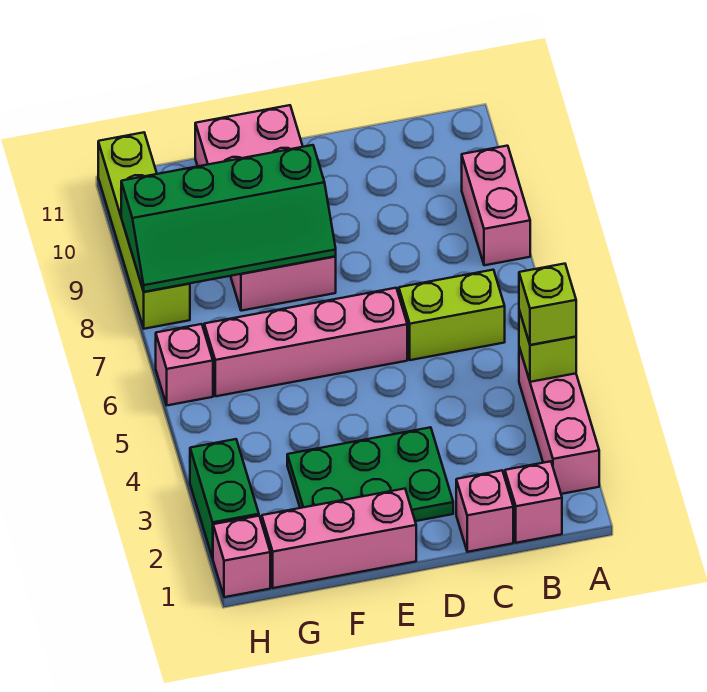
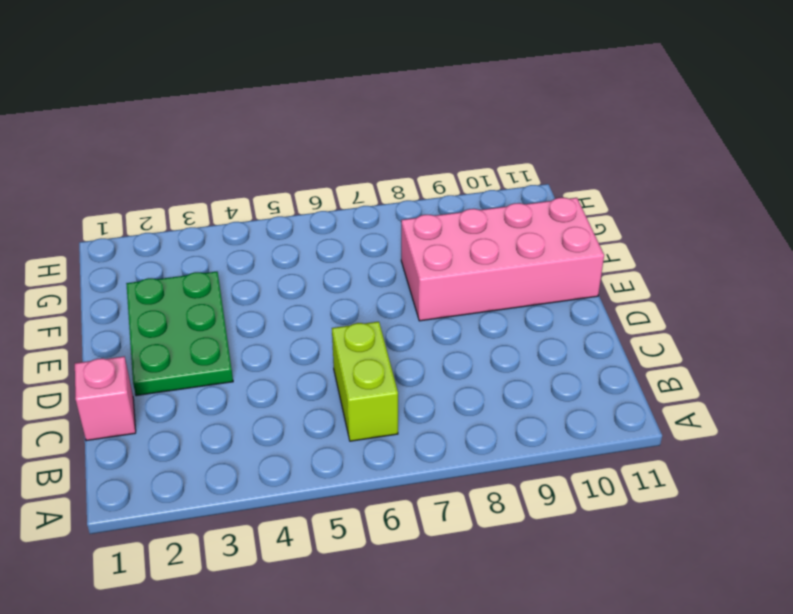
none -> pink brick A2:A4 level 1
none -> pink brick A8:A9 level 1
none -> pink brick B1 level 1

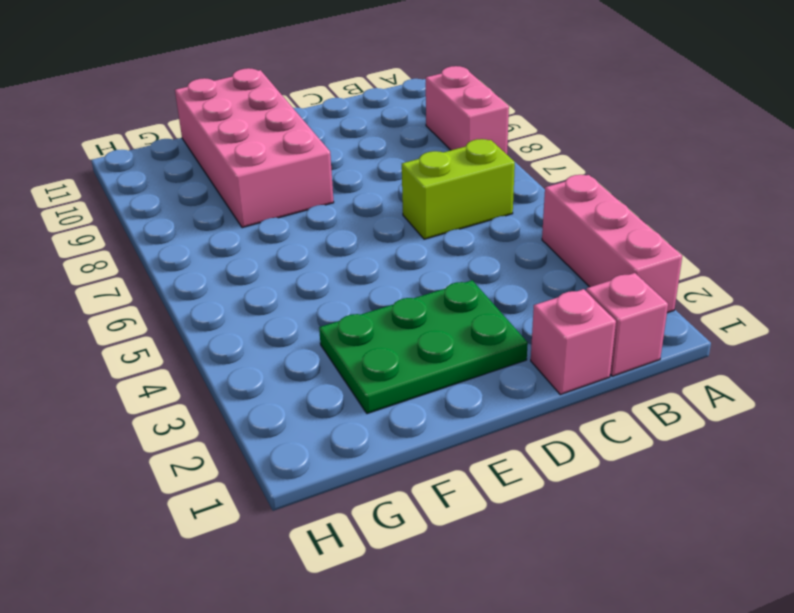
none -> pink brick D6:G6 level 1
none -> pink brick E1:G1 level 1
none -> pink brick H1 level 1

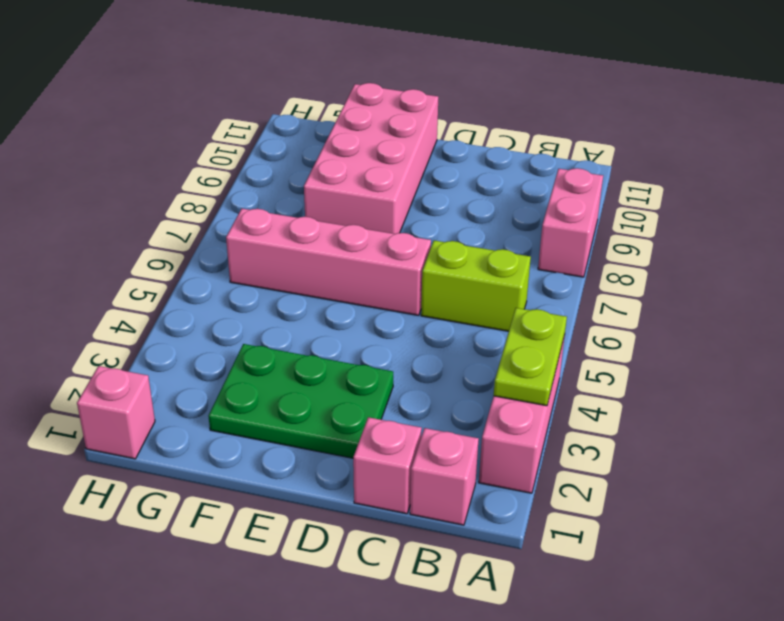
lime plate A3:A4 level 2 -> lime brick A4 level 2
none -> pink brick E1:G1 level 1
none -> green brick H2:H3 level 1
none -> pink brick H6 level 1

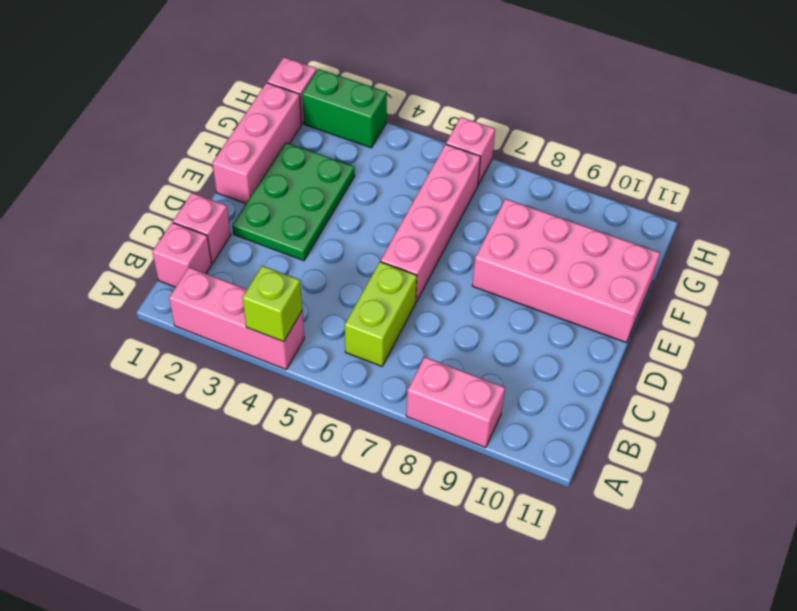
none -> lime brick H8:H11 level 1
none -> green slope E8:H9 level 2 top 9
none -> lime brick A4 level 3

